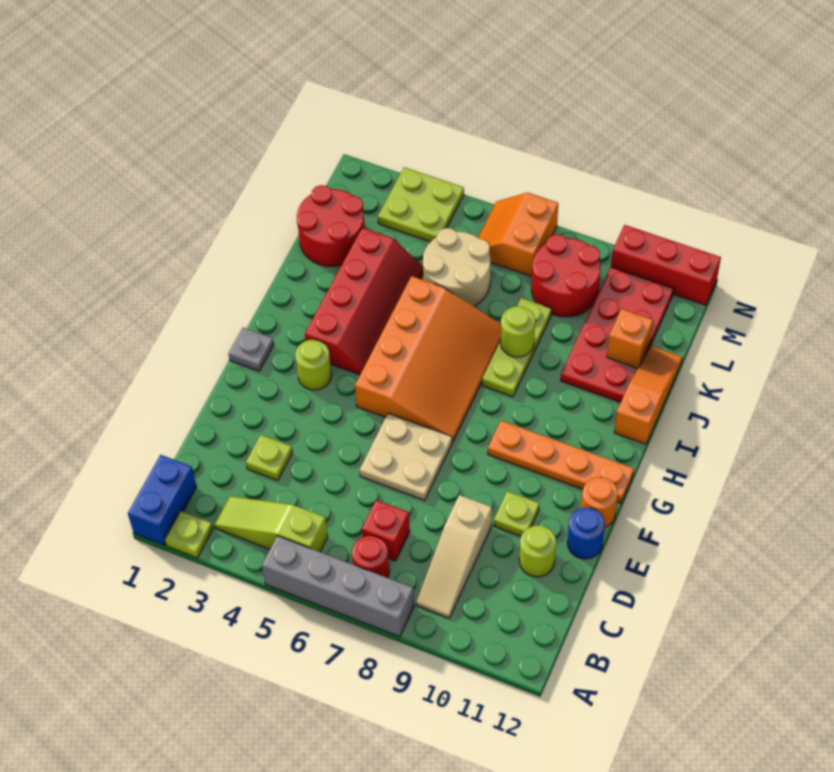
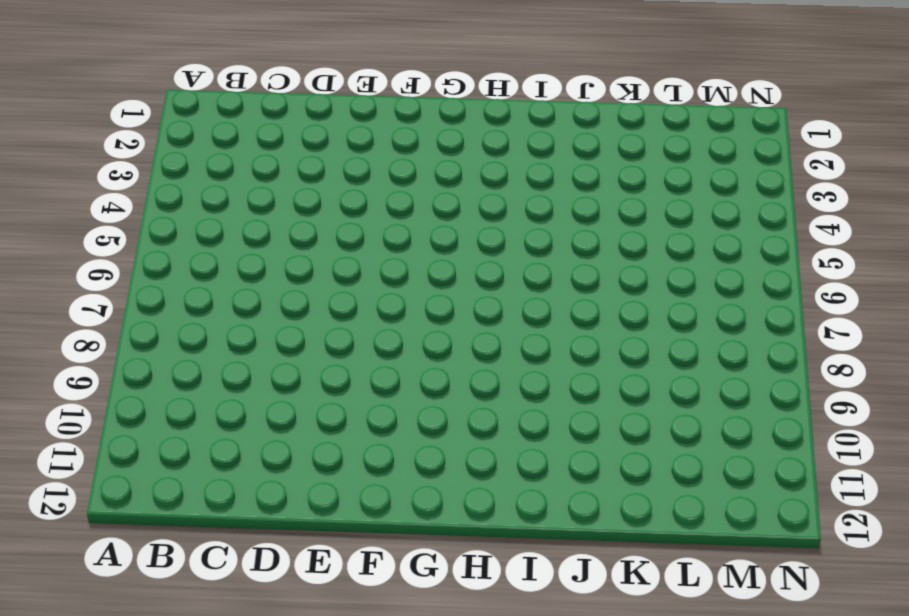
none -> blue brick A1:B1 level 1
none -> lime plate A2 level 1
none -> grey brick A5:A8 level 1

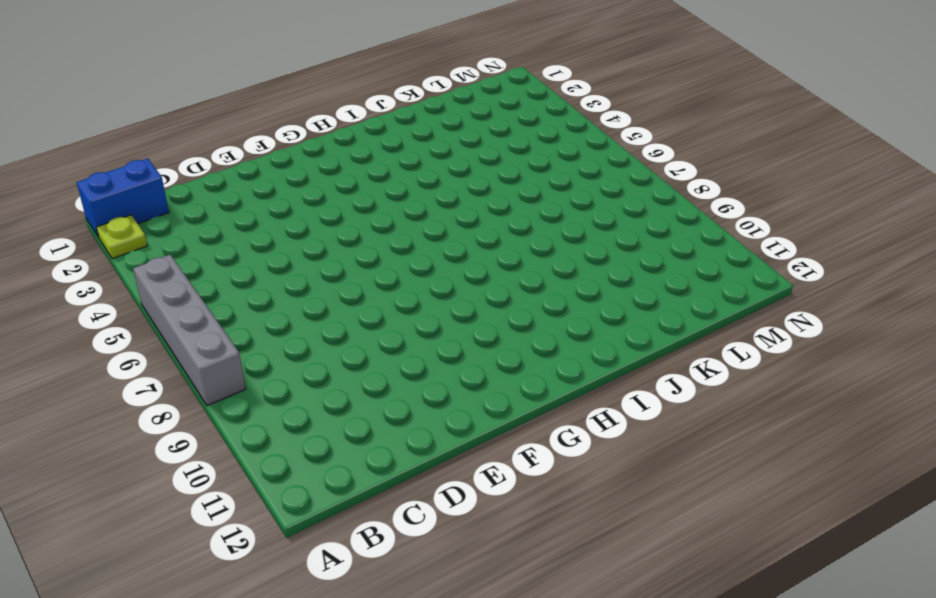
none -> lime slope B3:B5 level 1 top 5
none -> red round brick B7 level 1
none -> tan slope B9:D9 level 1 top D

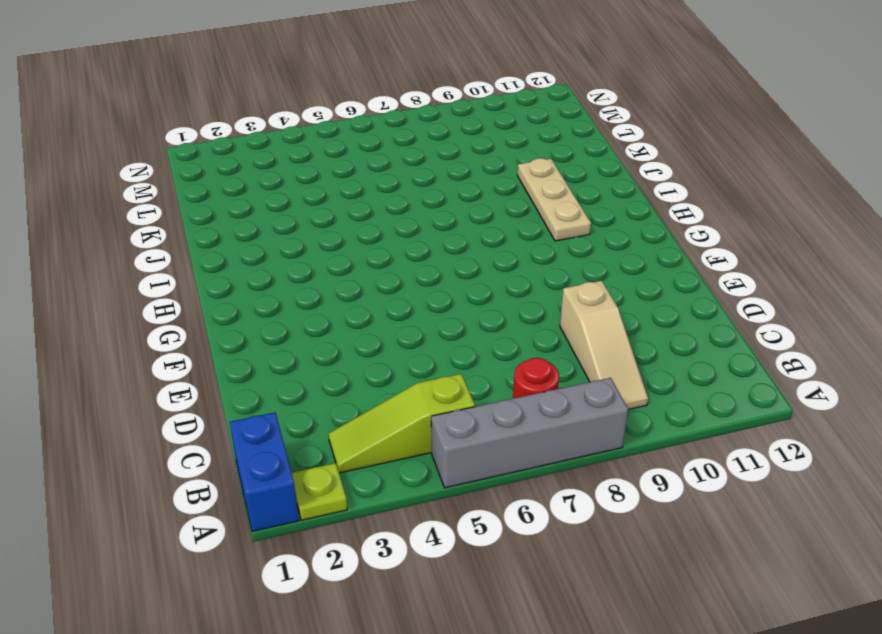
tan plate H10:J10 level 1 -> red plate J10:M11 level 1
none -> red brick C7 level 1
none -> lime plate D3 level 1
none -> lime round brick D11 level 1

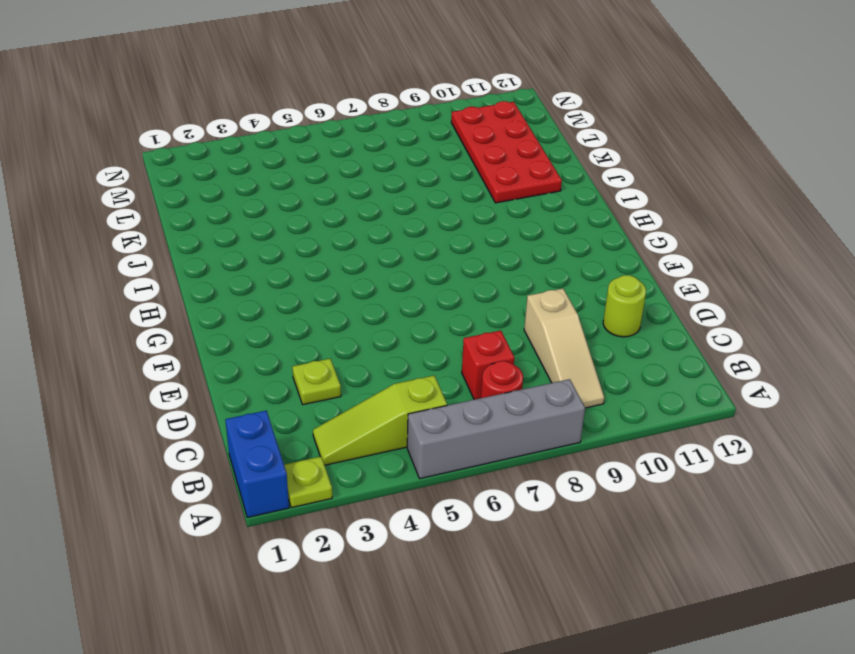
none -> tan plate E6:F7 level 1
none -> lime plate E10 level 1
none -> blue round brick E12 level 1

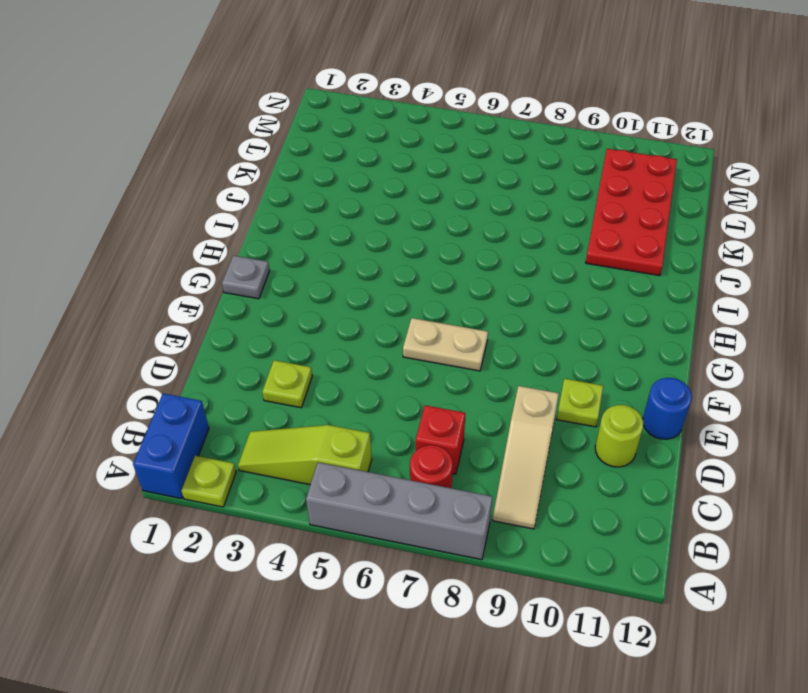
tan plate F6:F7 level 1 -> tan plate E6:F7 level 1
none -> orange round brick F12 level 1
none -> lime round brick G3 level 1
none -> orange slope G5:J7 level 1 top 5

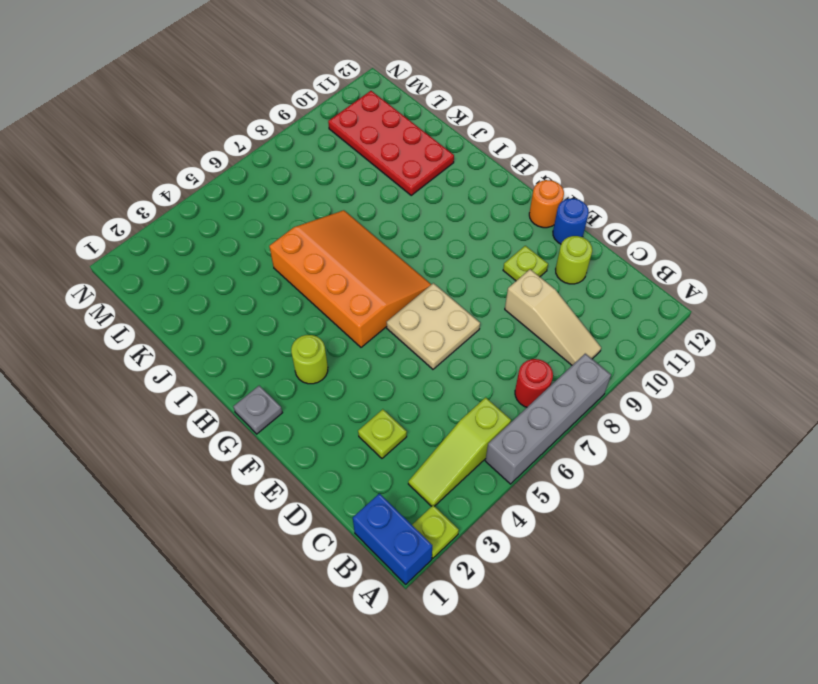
none -> red brick C7 level 1
none -> orange plate G9:G12 level 1
none -> red slope H3:K4 level 1 top 3

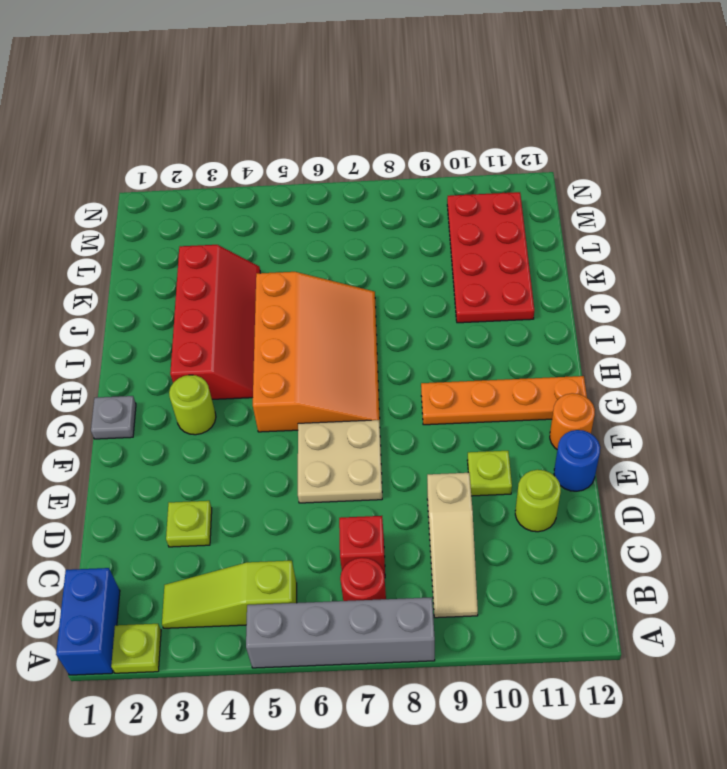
none -> lime plate I8:K8 level 1
none -> orange slope I12:K12 level 1 top I
none -> red round brick K1:L2 level 1

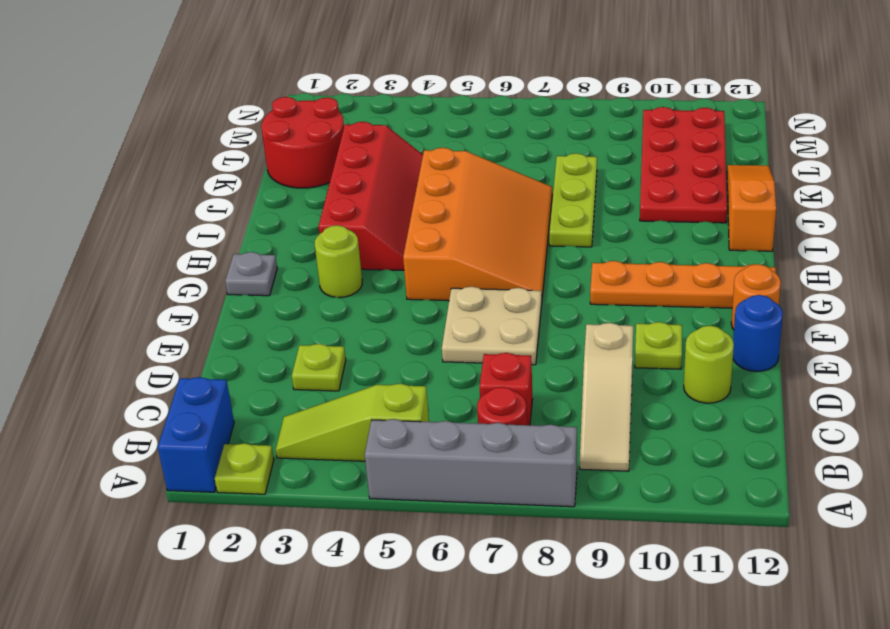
none -> tan round brick K5:L6 level 1
none -> red round brick L8:M9 level 1
none -> lime plate M3:N4 level 1

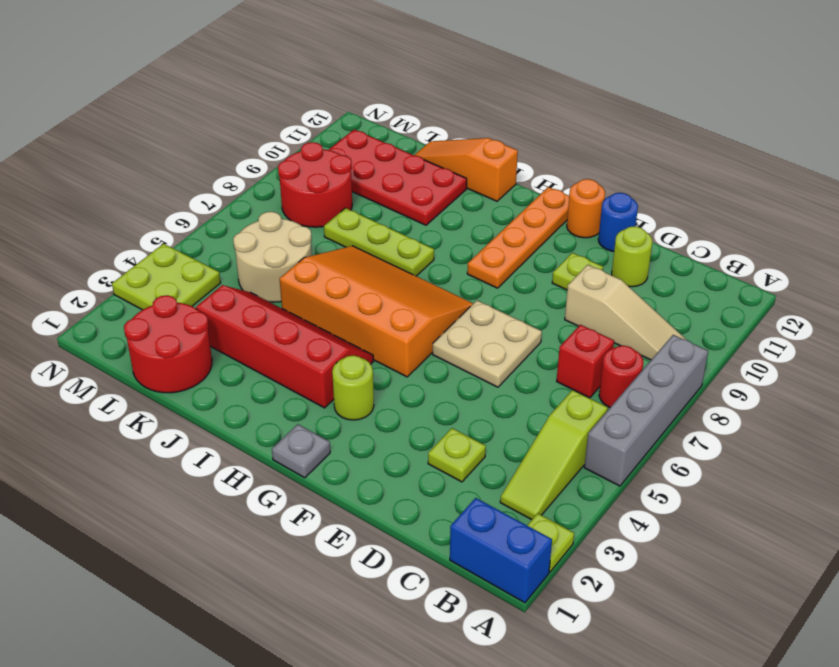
none -> orange slope M6:N7 level 1 top 7
none -> red brick N10:N12 level 1
none -> lime round brick J8 level 2

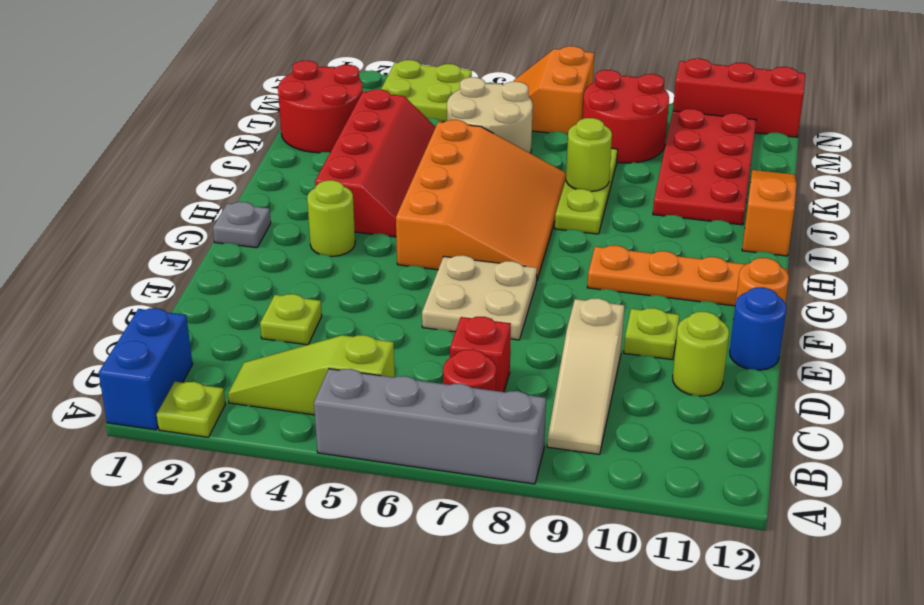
none -> orange brick K11 level 2

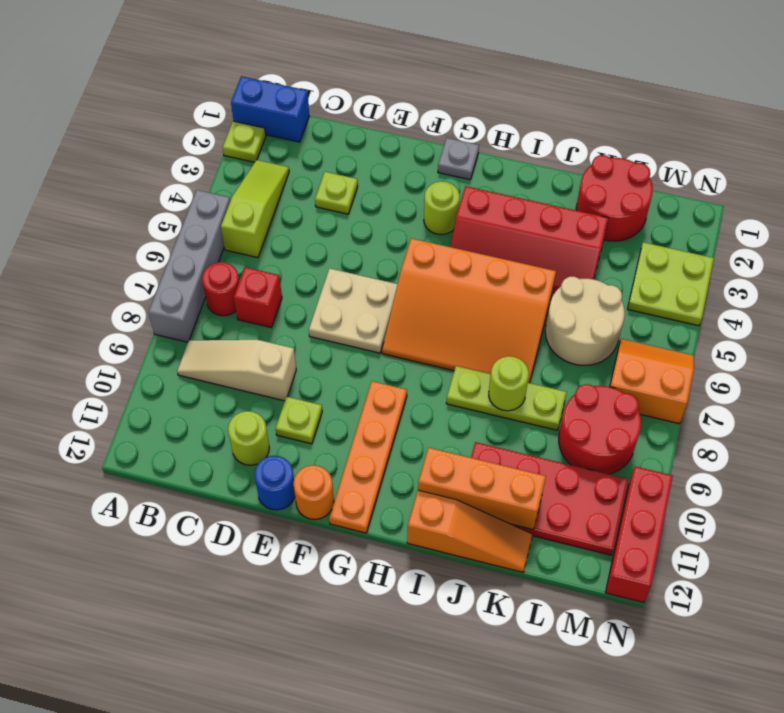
orange brick I11:K11 level 2 -> orange brick K11 level 2

